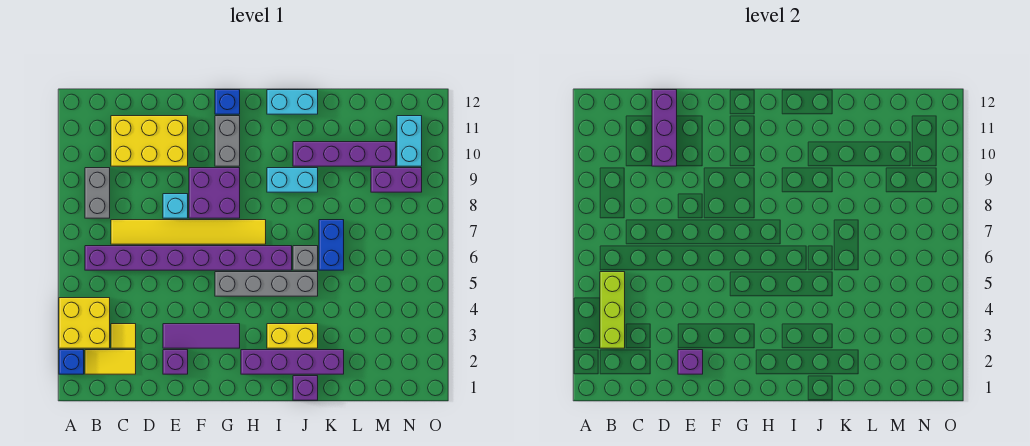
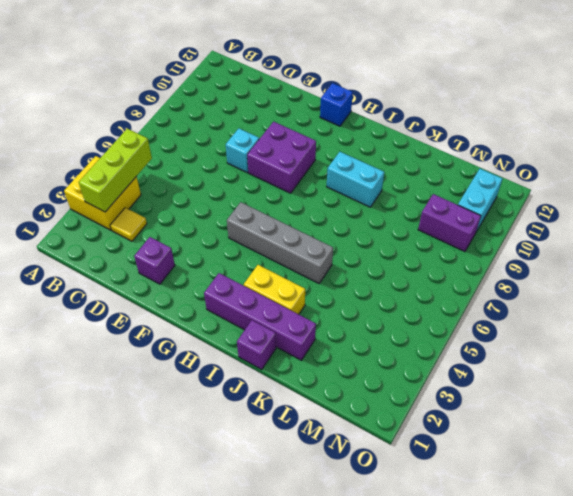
none -> blue brick A2 level 1
none -> yellow tile B2:C2 level 1
none -> purple brick B6:I6 level 1

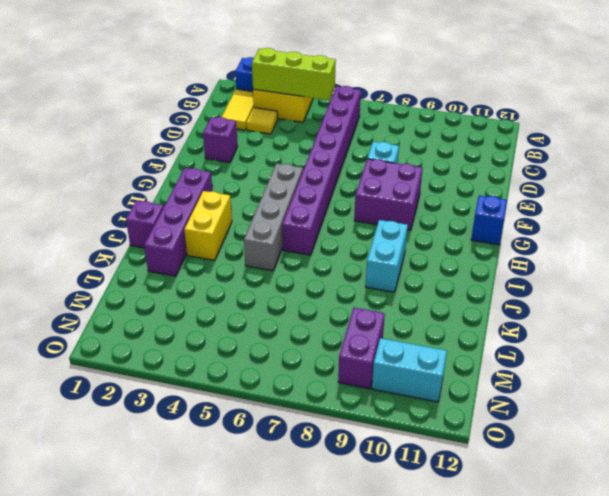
none -> grey brick B8:B9 level 1
none -> yellow tile C7:H7 level 1
none -> yellow brick C10:E11 level 1

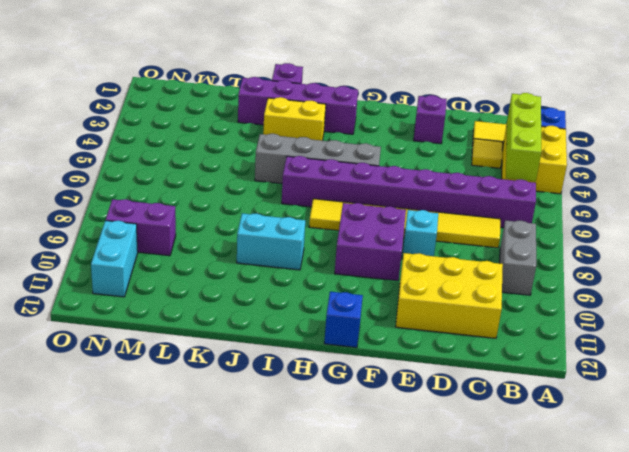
none -> purple tile E3:G3 level 1
none -> grey brick G10:G11 level 1
none -> cyan brick I12:J12 level 1

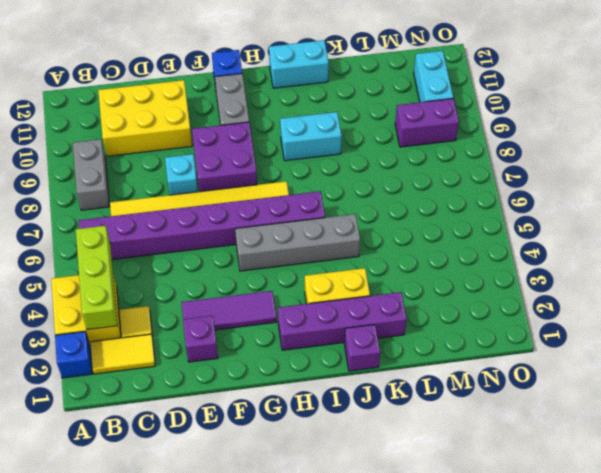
none -> grey brick J6 level 1
none -> purple brick J10:M10 level 1
none -> blue brick K6:K7 level 1

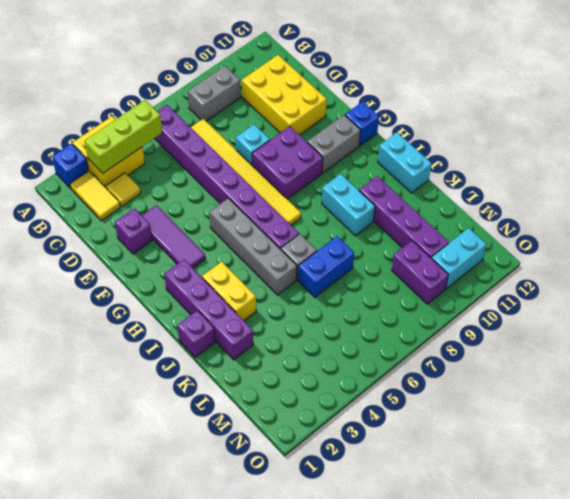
none -> purple brick D10:D12 level 2
none -> purple brick E2 level 2

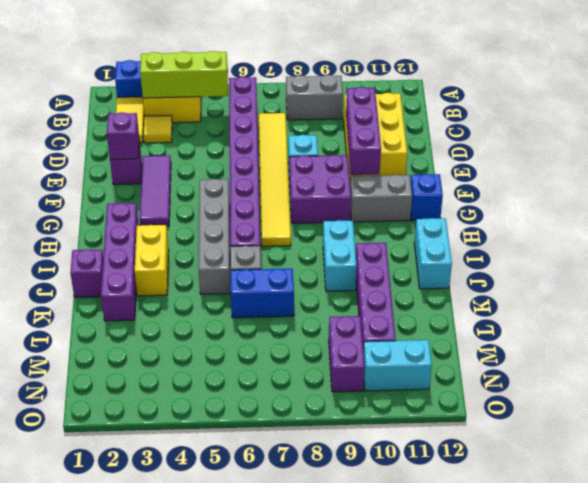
purple brick D10:F10 level 2 -> purple brick D10:D12 level 2

